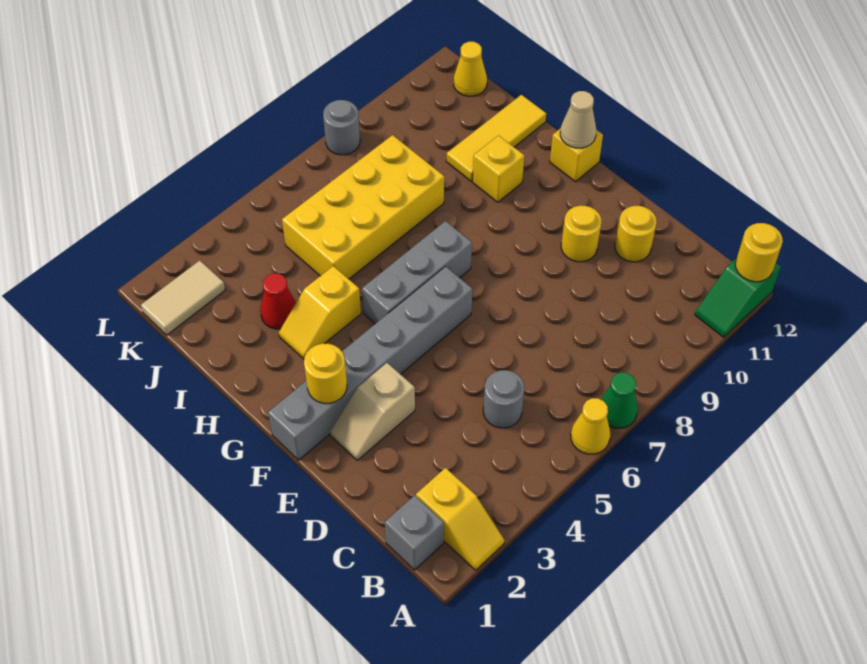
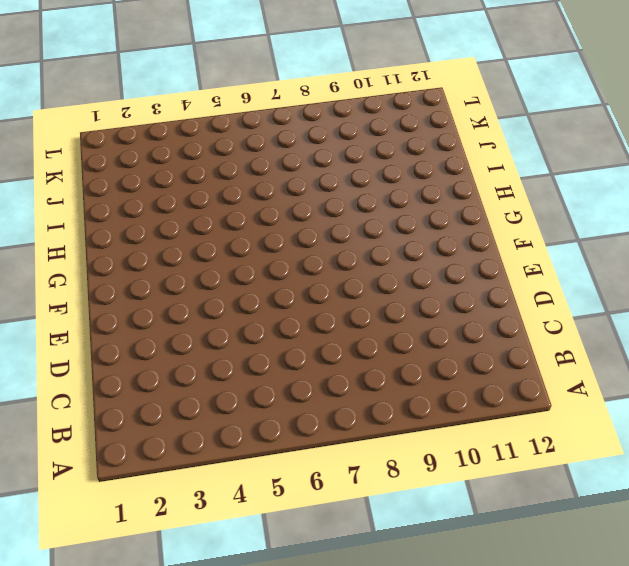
none -> yellow slope A2:B2 level 1 top B
none -> yellow cone A6 level 1
none -> green cone A7 level 1

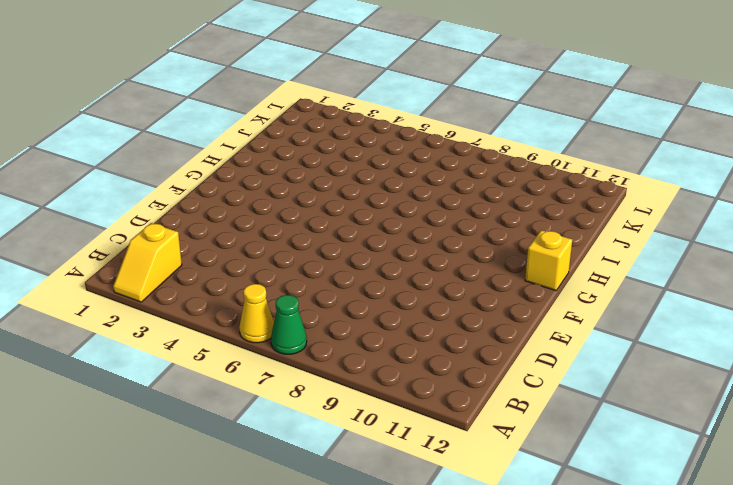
none -> green slope A11:A12 level 1 top 12
none -> grey brick B1 level 1
none -> grey round brick C5 level 1

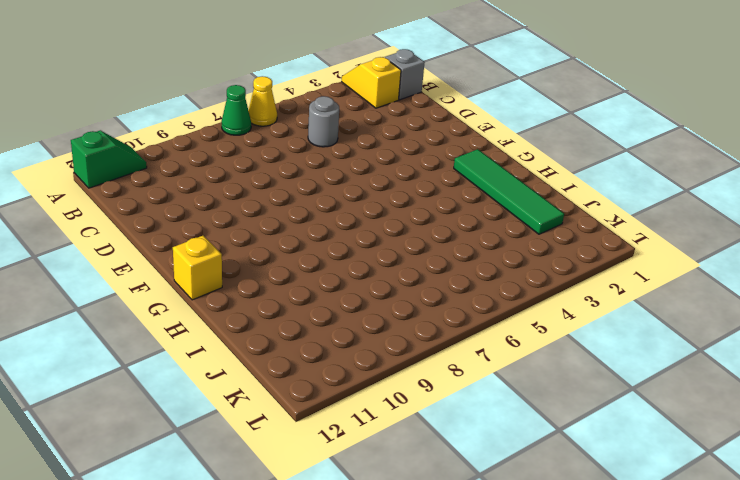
green tile G2:J2 level 1 -> none
none -> yellow round brick D11 level 1
none -> tan slope E2:E3 level 1 top 3
none -> yellow round brick E10 level 1

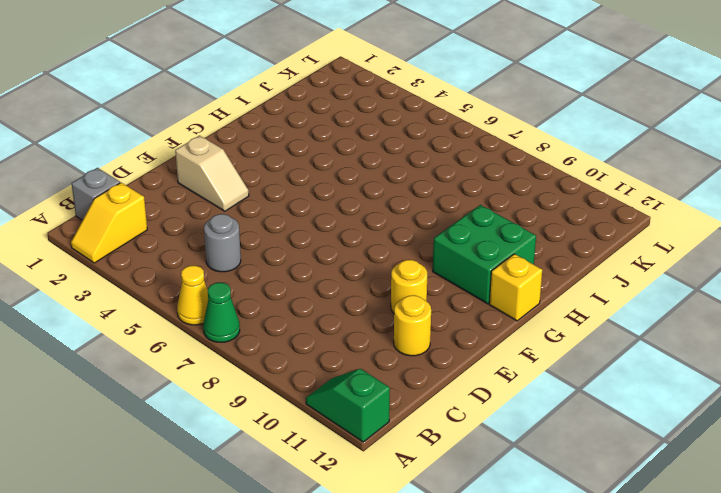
tan slope E2:E3 level 1 top 2 -> tan slope E2:E3 level 1 top 3
green brick G10:H11 level 1 -> yellow brick H10 level 1
none -> grey brick F1:F6 level 1
none -> grey brick G5:G7 level 1
none -> yellow slope H3:H4 level 1 top 4

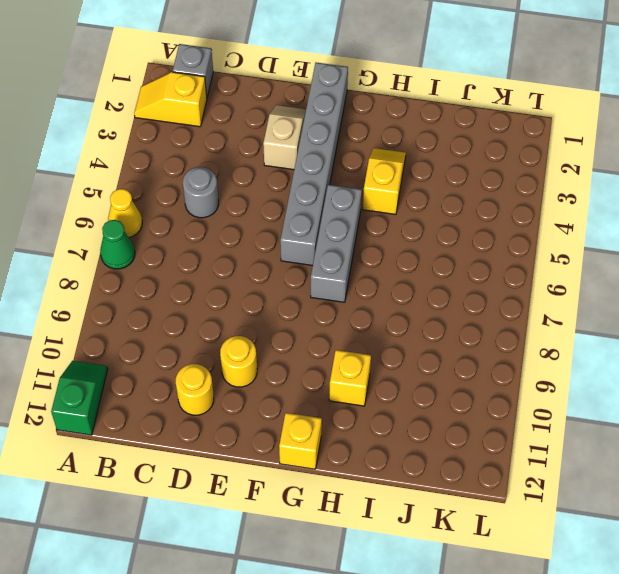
none -> red cone I3 level 1
none -> yellow brick I5:J8 level 1
none -> yellow tile I10:I12 level 1

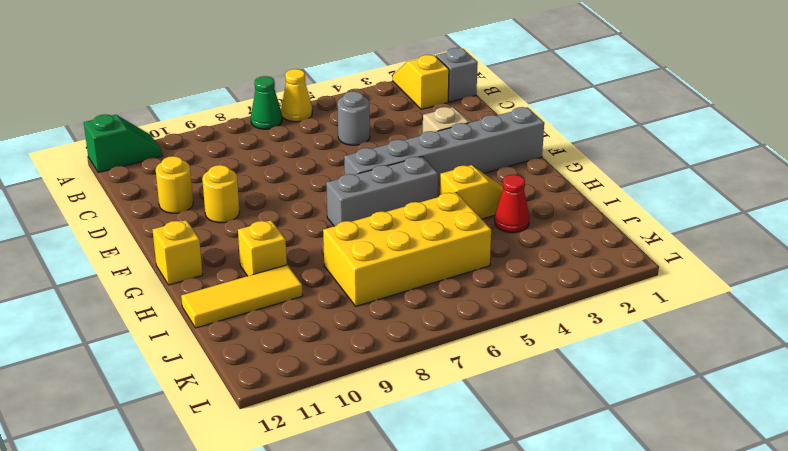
none -> tan tile K1:K2 level 1
none -> yellow cone K12 level 1
none -> grey round brick L8 level 1

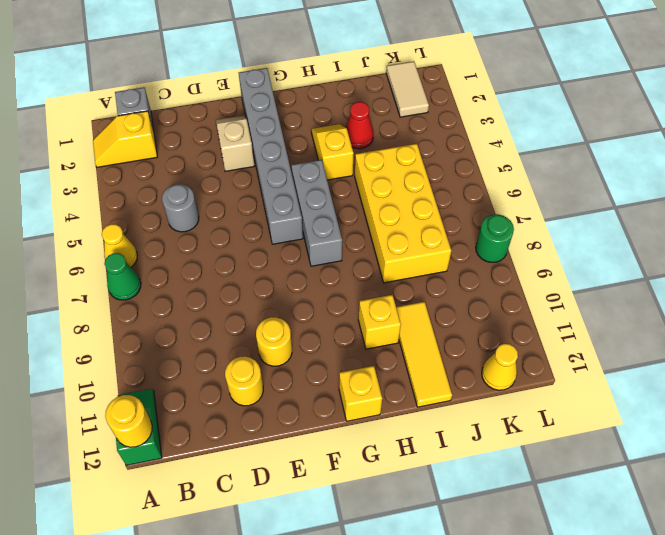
green round brick L8 level 1 -> grey round brick L8 level 1
none -> yellow round brick F2 level 2
none -> tan cone G12 level 2

